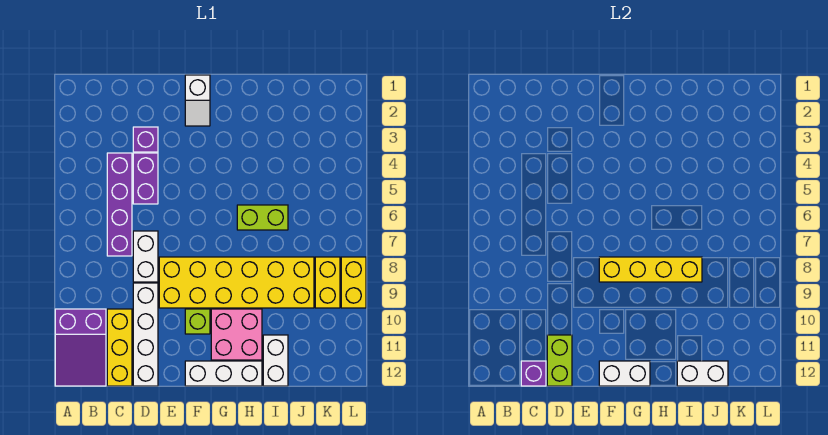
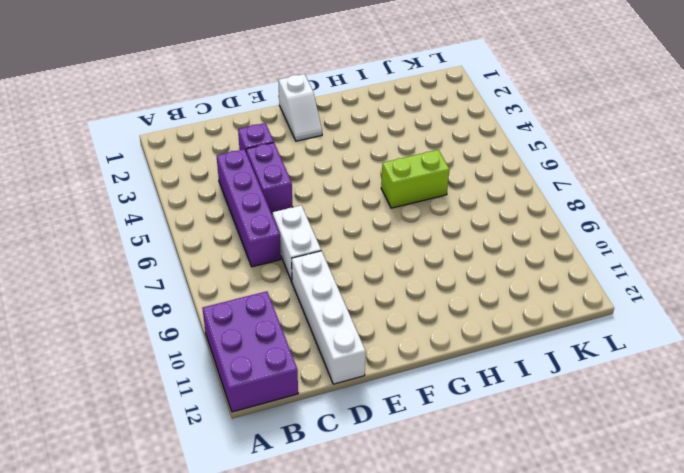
purple brick A10:B12 level 1 -> purple slope A10:B12 level 1 top 10
none -> yellow brick C10:C12 level 1
none -> yellow brick E8:J9 level 1
none -> lime brick F10 level 1

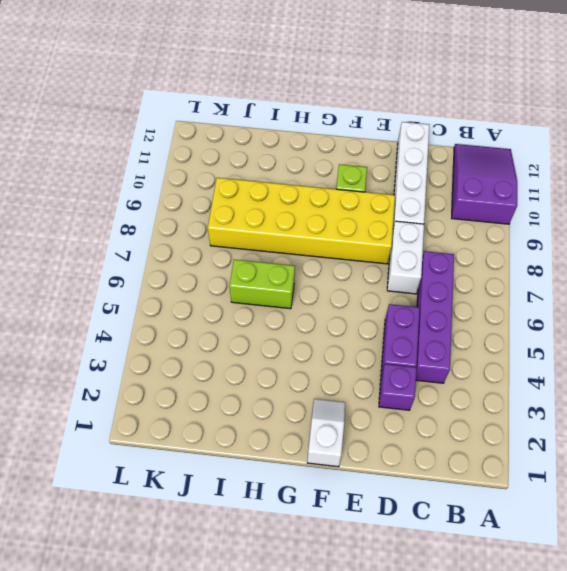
none -> yellow brick C10:C12 level 1
none -> white brick F12:H12 level 1
none -> pink brick G10:H11 level 1

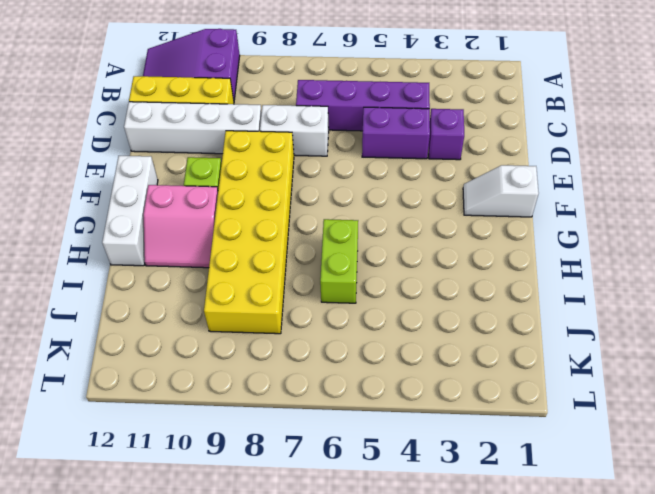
pink slope G10:H11 level 1 top G -> pink brick G10:H11 level 1
none -> white brick I11:I12 level 1
none -> yellow brick K8:K9 level 1
none -> yellow brick L8:L9 level 1

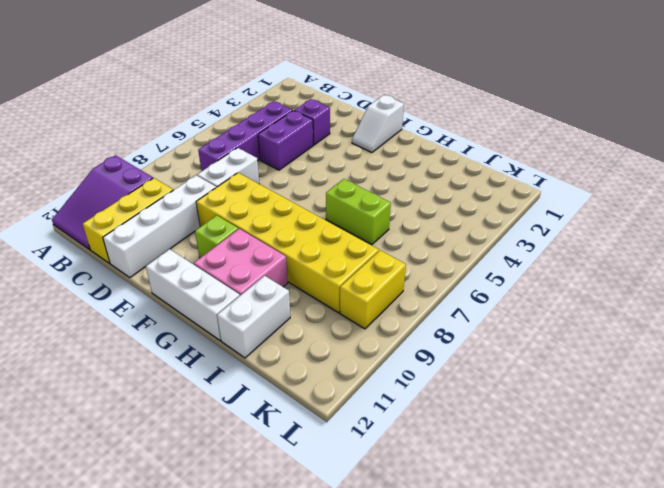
none -> yellow brick L8:L9 level 1
none -> purple brick C12 level 2
none -> lime brick D11:D12 level 2

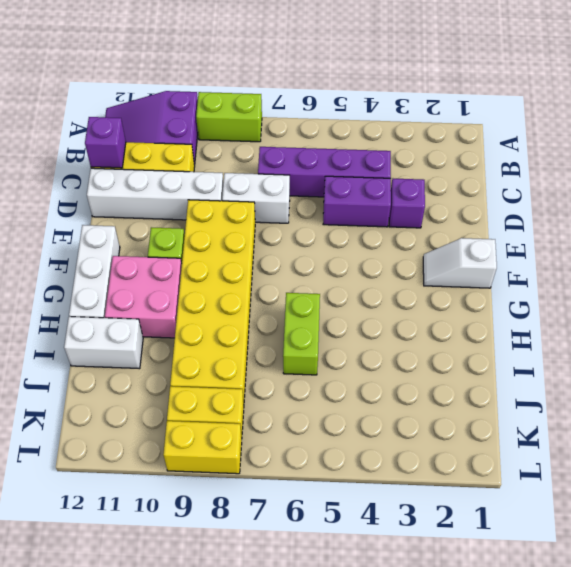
lime brick A8:A9 level 1 -> lime brick D11:D12 level 2
none -> yellow brick F8:I8 level 2
none -> white brick F12:G12 level 2
none -> white brick I12:J12 level 2

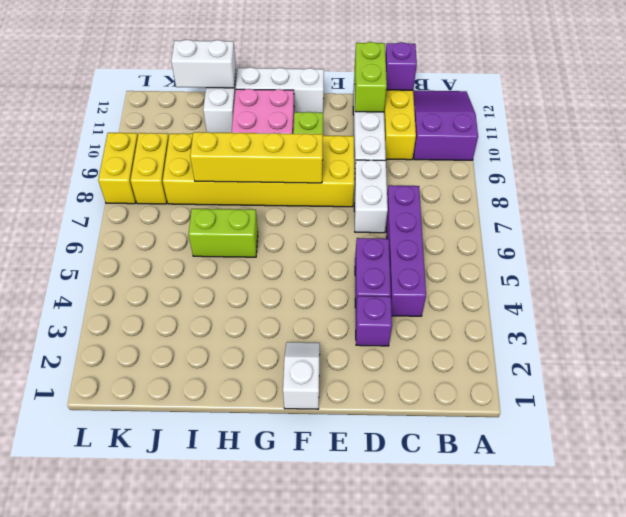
none -> white brick F12:G12 level 2

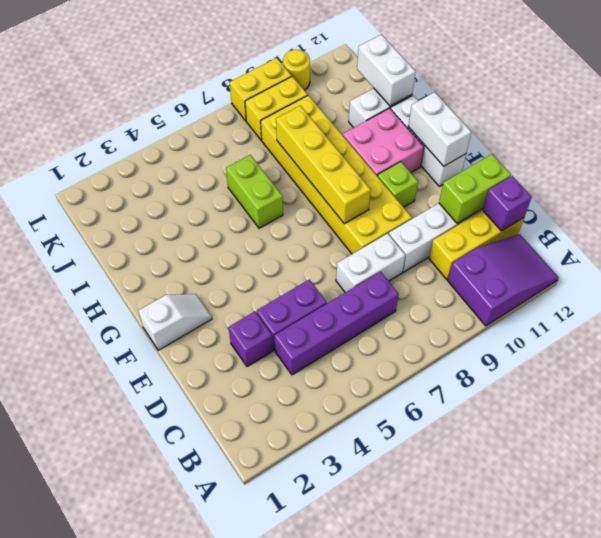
yellow round brick L10 level 1 -> none

